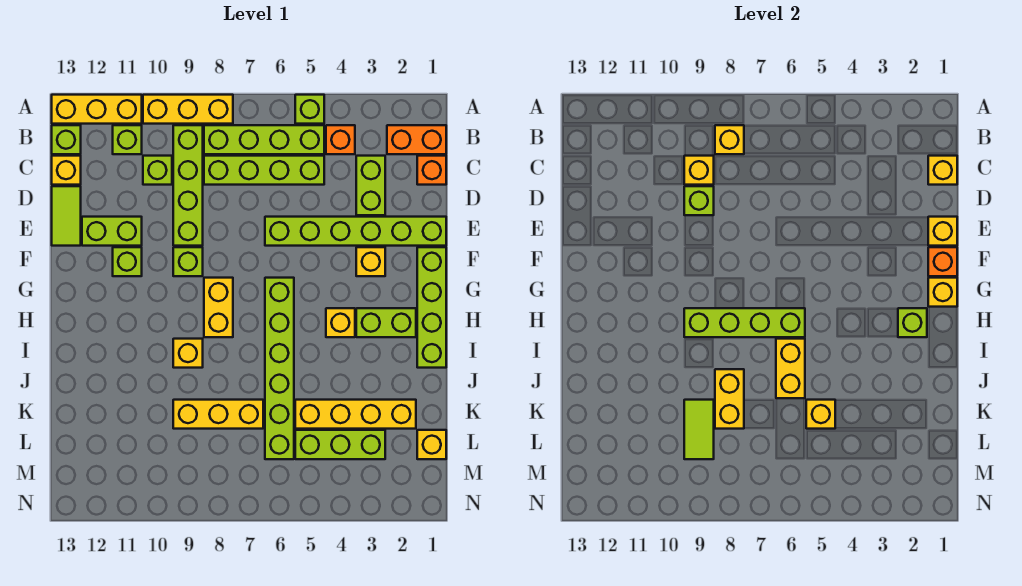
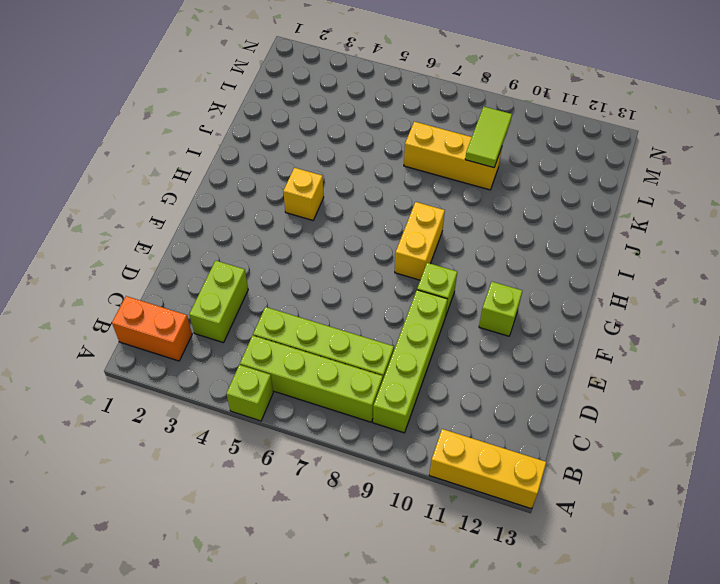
none -> yellow brick A8:A10 level 1
none -> orange brick B4 level 1
none -> lime brick B11 level 1
none -> lime brick B13 level 1

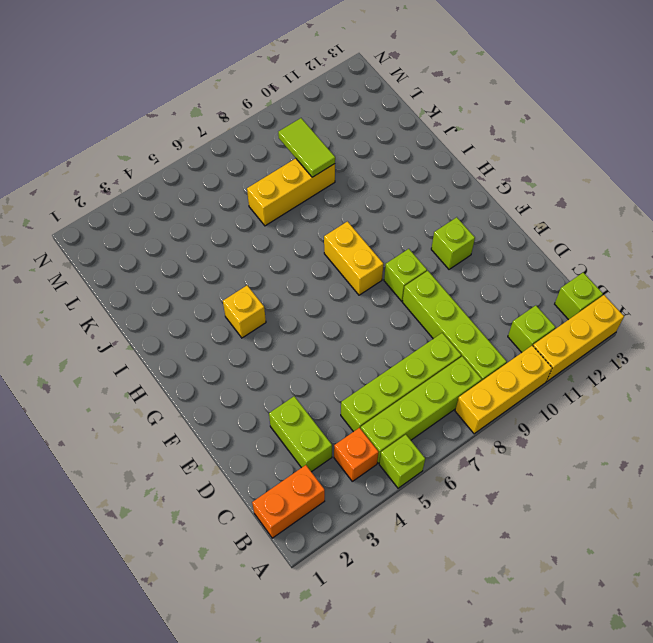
none -> orange brick C1 level 1
none -> lime brick C10 level 1
none -> yellow brick C13 level 1
none -> lime tile D13:E13 level 1

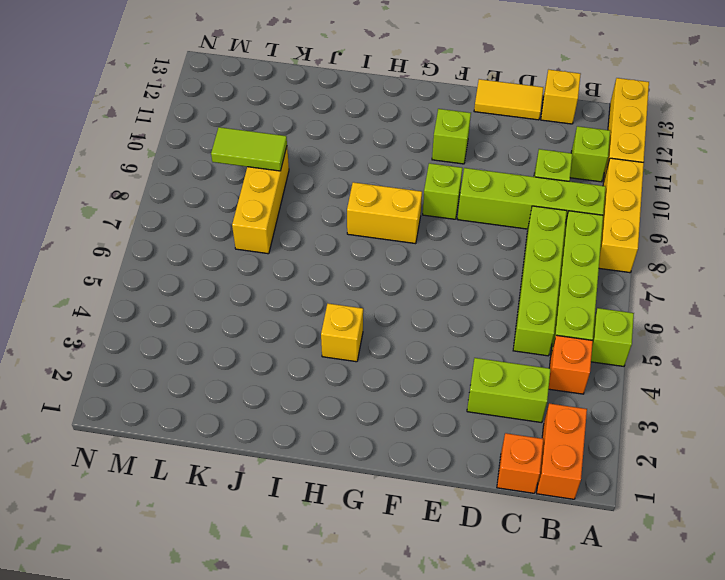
yellow tile D13:E13 level 1 -> lime tile D13:E13 level 1
none -> lime brick B13 level 1
none -> lime brick E1:E6 level 1
none -> lime brick E11:E12 level 1
none -> lime brick F1:I1 level 1

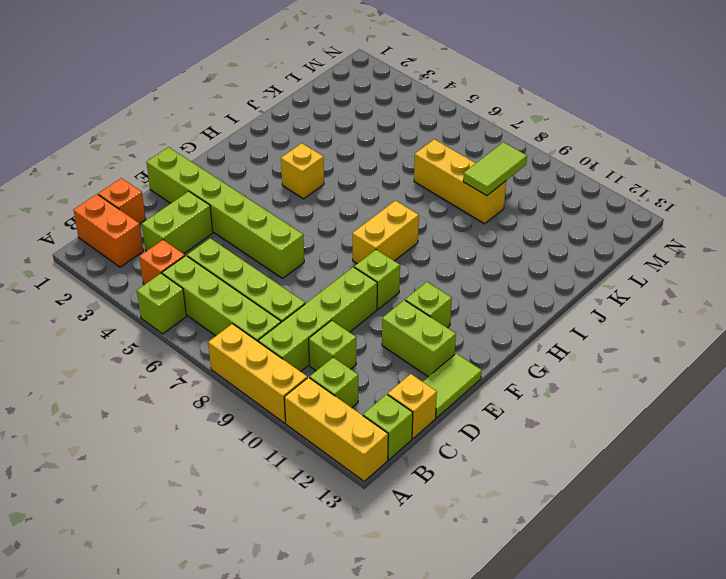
none -> lime brick F1:I1 level 1
none -> yellow brick F3 level 1
none -> lime brick G6:L6 level 1
none -> lime brick H2:H3 level 1

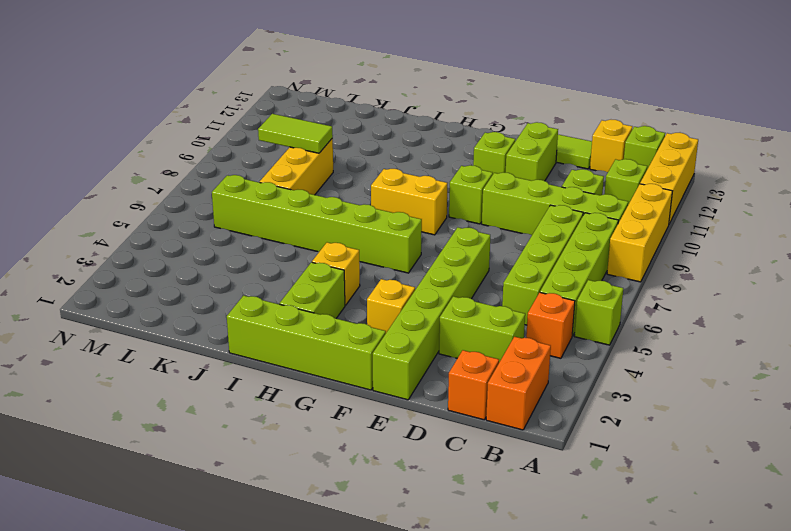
none -> yellow brick I9 level 1
none -> yellow brick K2:K5 level 1
none -> yellow brick L1 level 1
none -> lime brick L3:L5 level 1

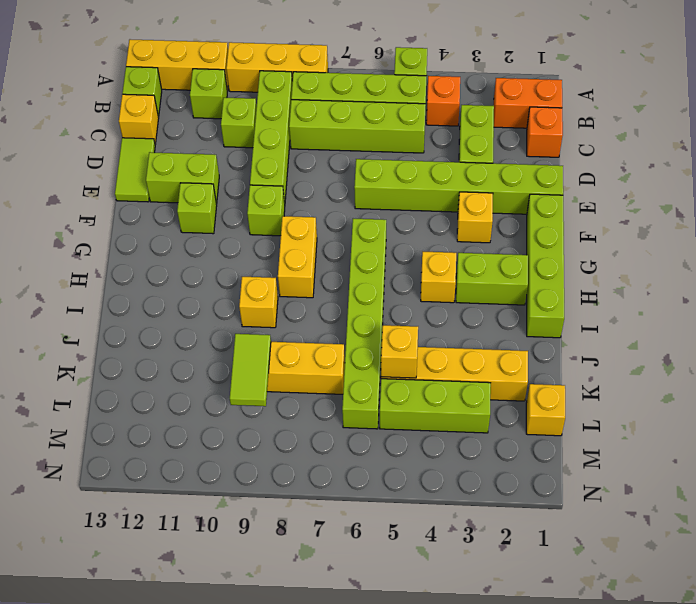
none -> yellow brick B8 level 2
none -> yellow brick C1 level 2
none -> yellow brick C9 level 2
none -> lime brick D9 level 2

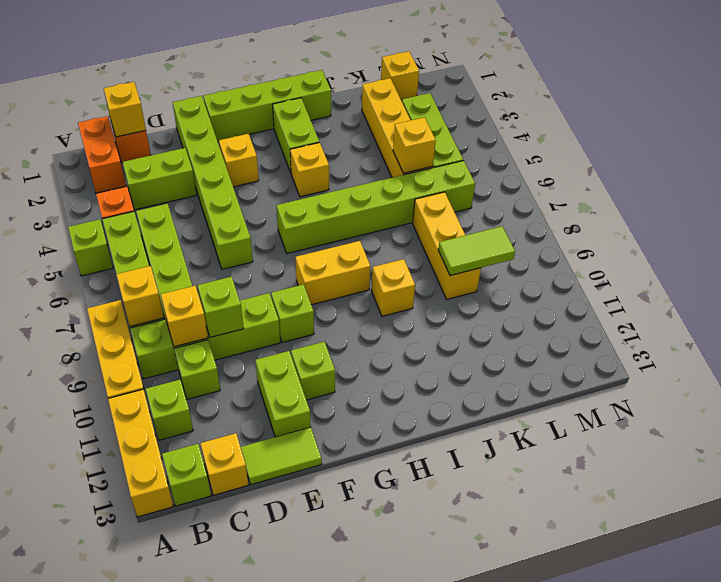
none -> yellow brick E1 level 2
none -> orange brick F1 level 2
none -> yellow brick G1 level 2
none -> lime brick H2 level 2

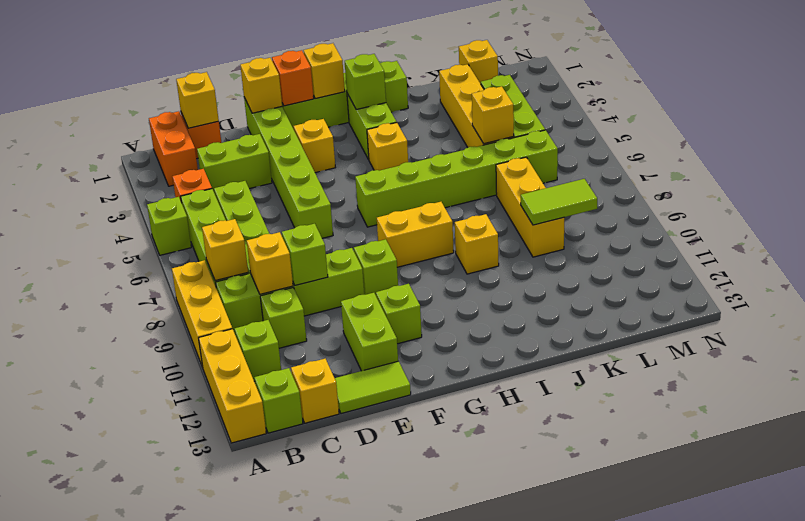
none -> lime brick H6:H9 level 2
none -> yellow brick I6:J6 level 2
none -> yellow brick J8:K8 level 2

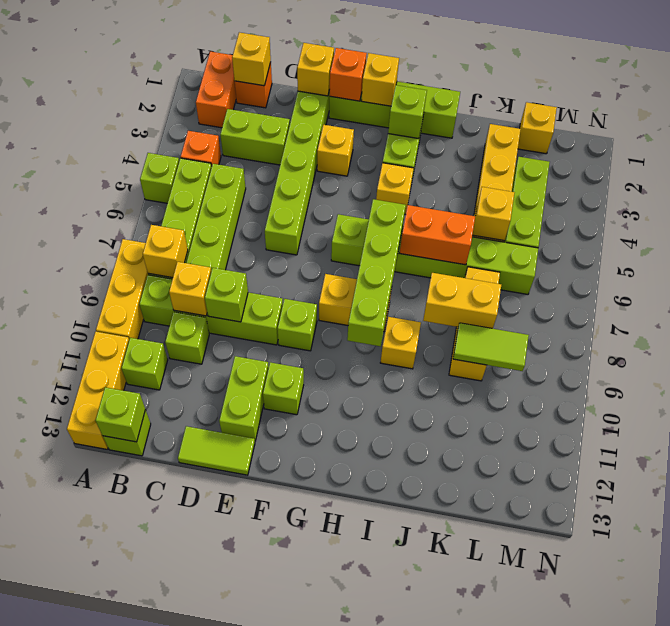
lime brick B13 level 2 -> none
orange brick I6:J6 level 2 -> yellow brick I6:J6 level 2
none -> yellow brick C13 level 1

